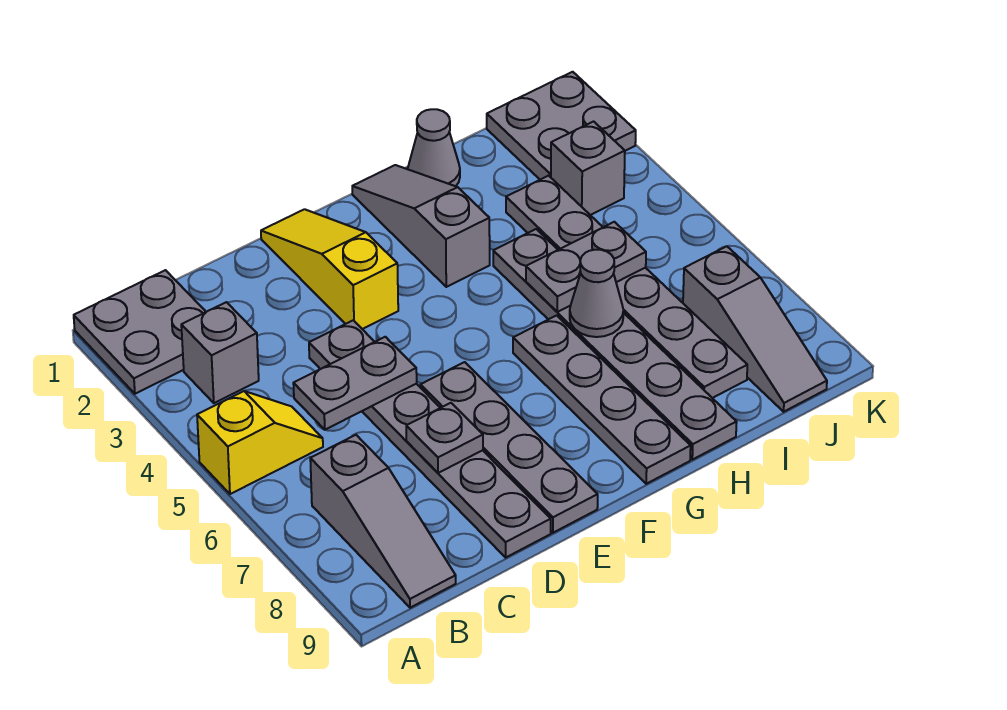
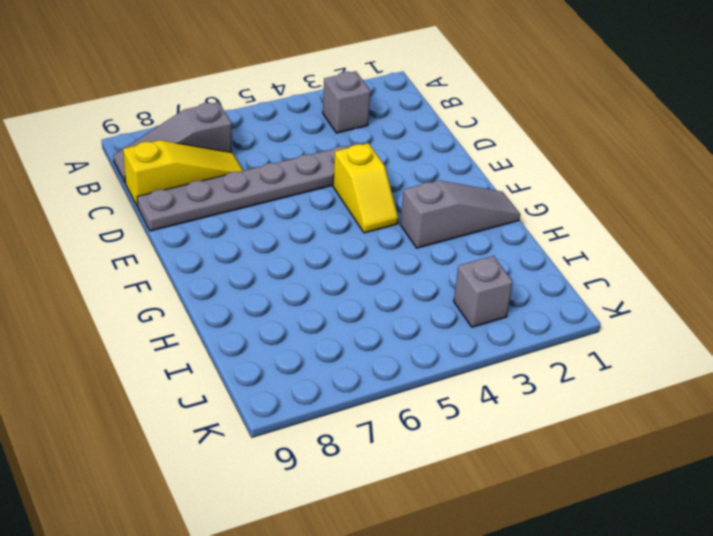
yellow slope C7:C9 level 1 top 9 -> yellow slope E1:E3 level 1 top 3
yellow slope E4:F4 level 1 top E -> yellow slope A5:B5 level 1 top A
none -> grey plate A1:B2 level 1
none -> grey plate E6:E9 level 1
none -> grey plate G6:G9 level 1

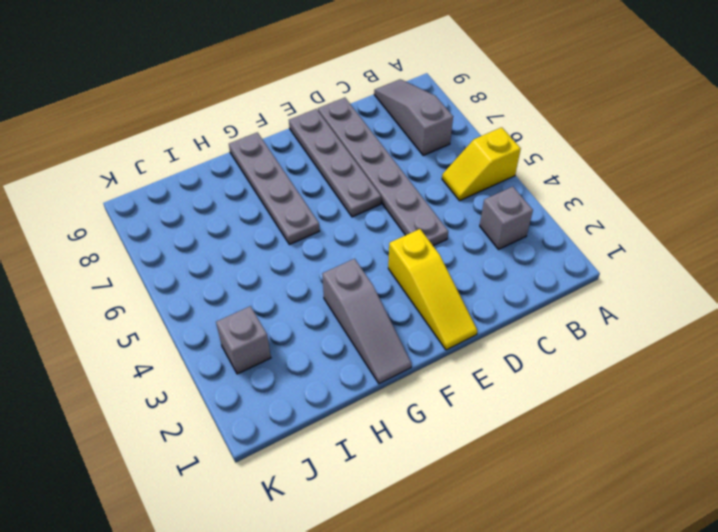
none -> grey plate A1:B2 level 1
none -> grey cone H1 level 1
none -> grey plate H4:H9 level 1

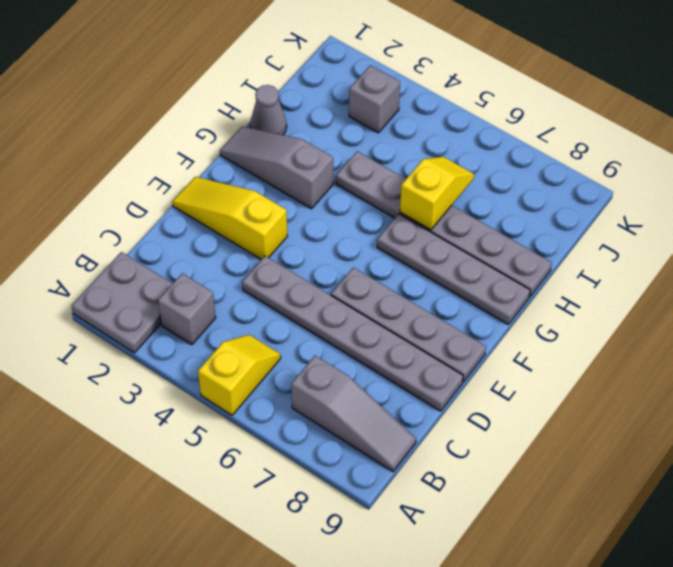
yellow slope H6:I6 level 2 top H -> grey cone H6 level 2
none -> grey plate I3:I8 level 1
none -> grey plate J1:K2 level 1
none -> grey slope J7:J9 level 1 top 7

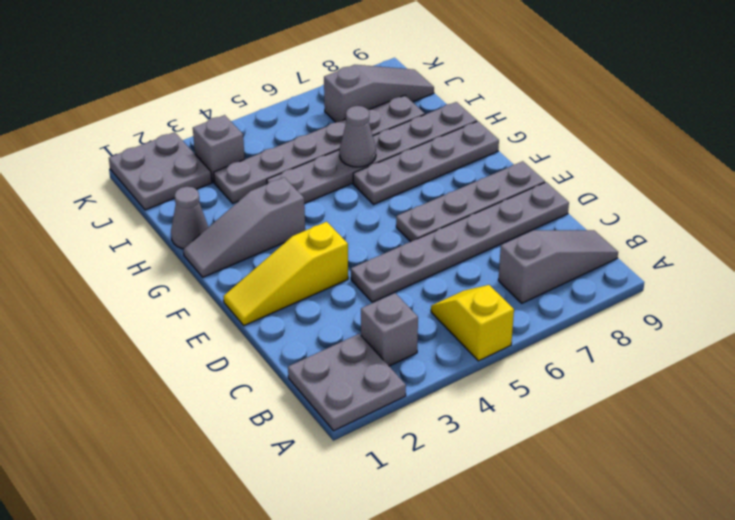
none -> grey plate C5:D5 level 2
none -> grey plate D7 level 2
none -> grey plate H5:I5 level 2

